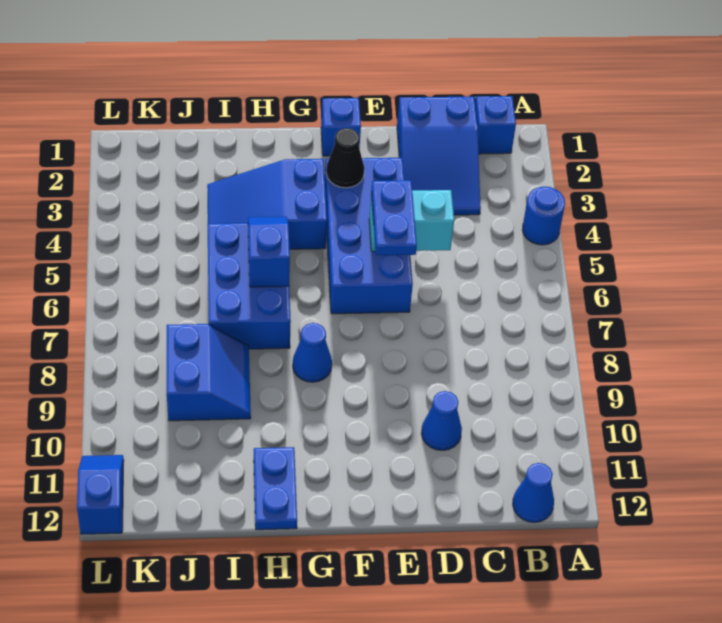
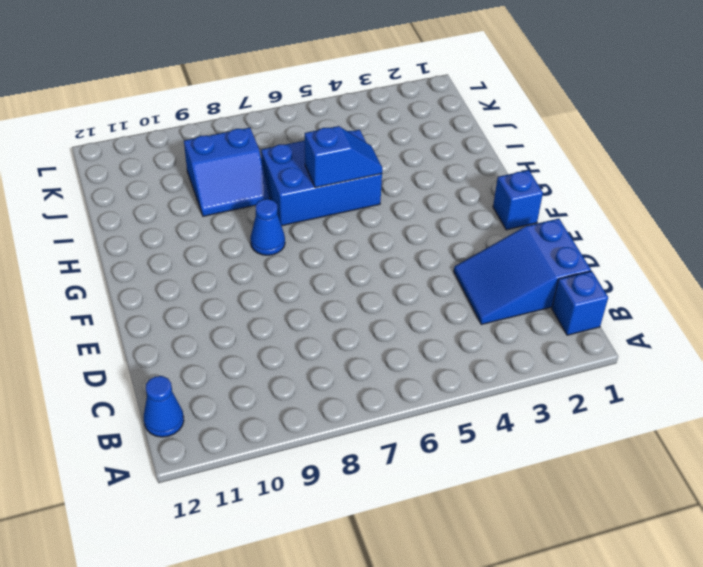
none -> blue round brick A4 level 1
none -> blue cone D10 level 1
none -> blue brick E3:F6 level 1

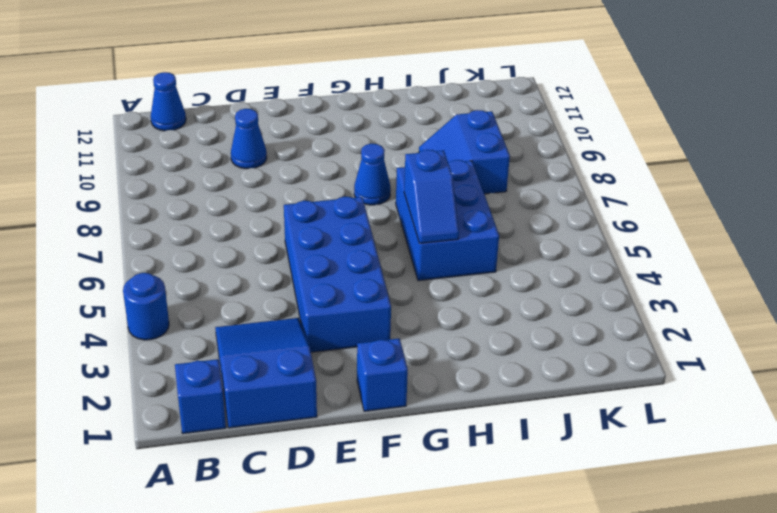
none -> blue slope G3:I4 level 1 top G
none -> blue plate H11:H12 level 1
none -> blue slope L11:L12 level 1 top 12

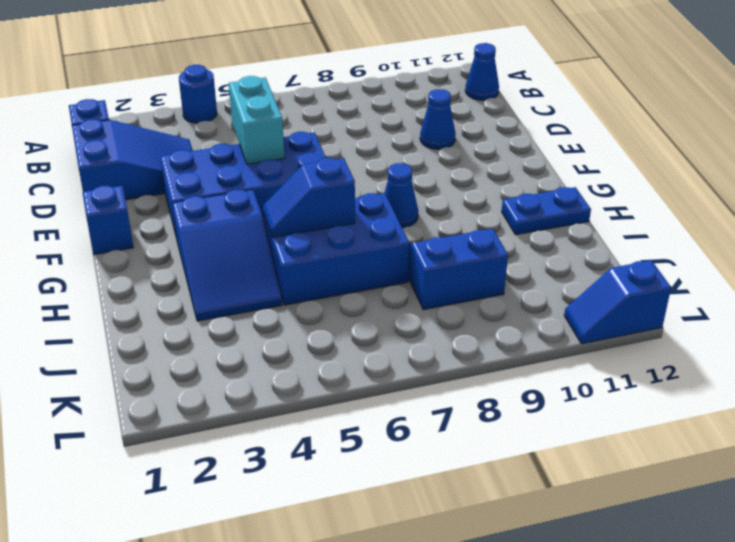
none -> black cone F3 level 2
none -> blue plate E5:E6 level 3

